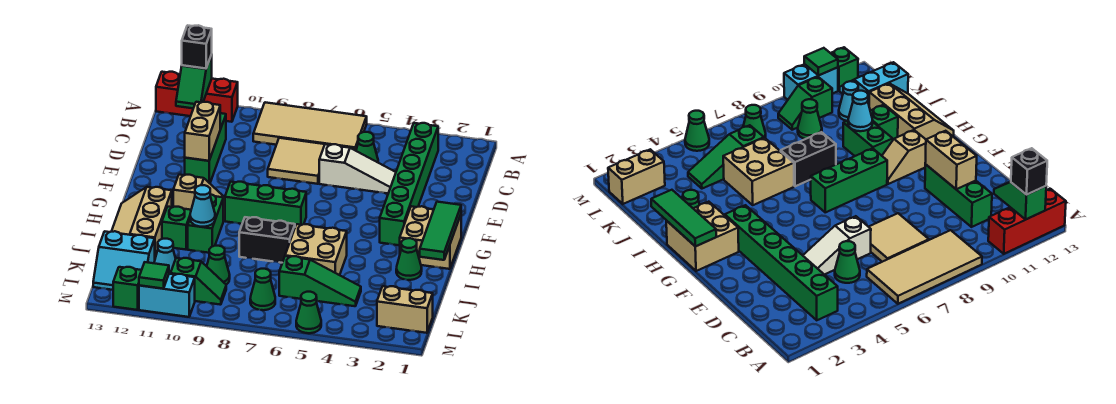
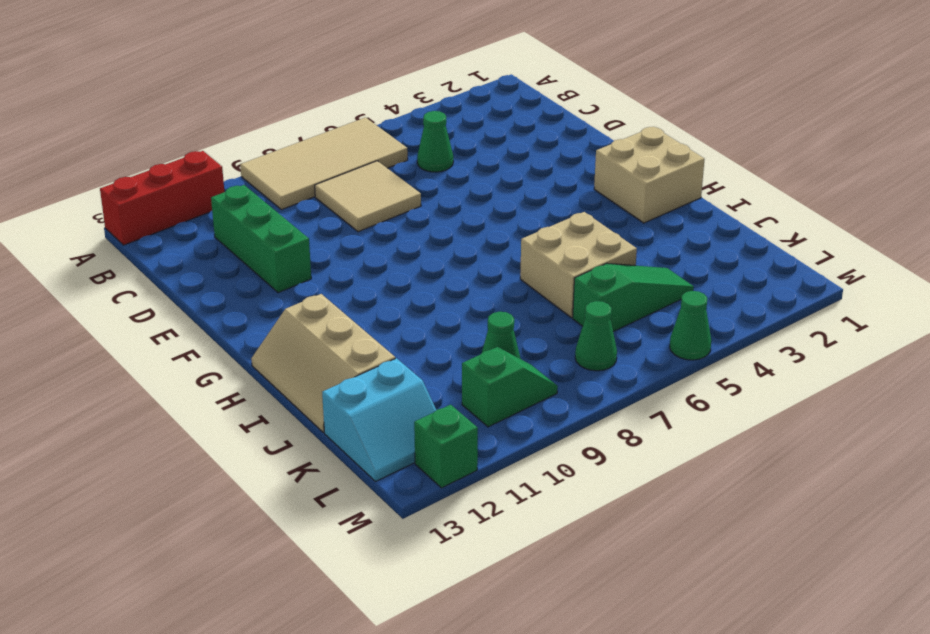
none -> green brick B3:G3 level 1
none -> white slope D4:D6 level 1 top 6
none -> green brick G7:G9 level 1
none -> tan slope G10:G11 level 1 top 11

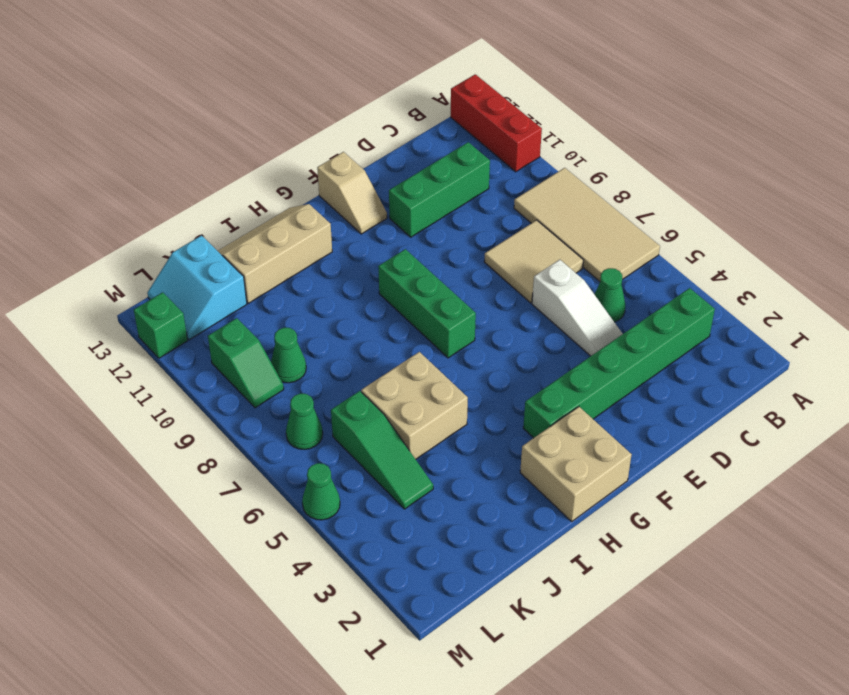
tan slope F12:F13 level 1 top 13 -> tan slope G10:G11 level 1 top 11
none -> green brick H10:I10 level 1
none -> green cone I2 level 1
none -> black brick I7:I8 level 1
none -> green brick I11 level 1

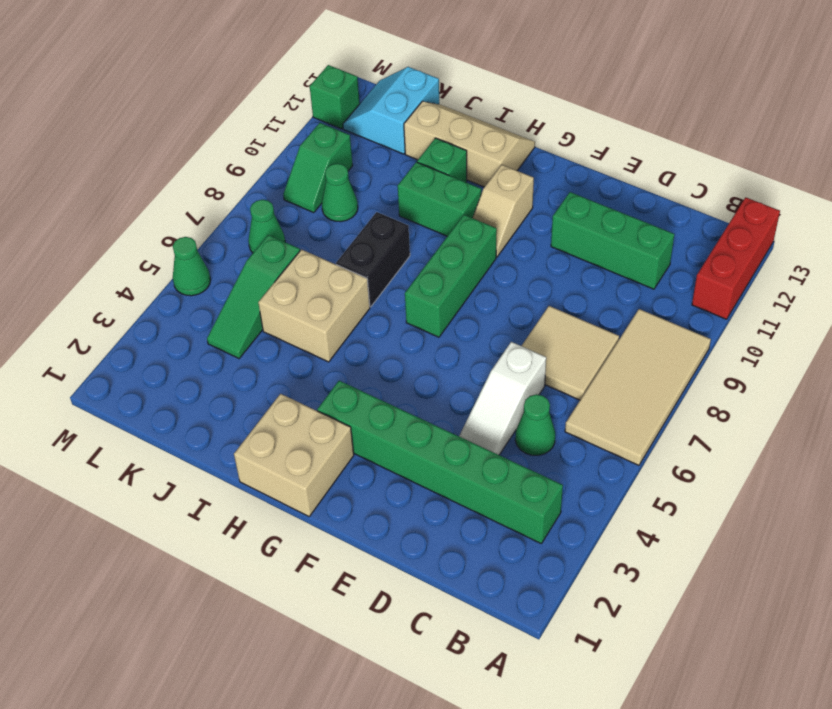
none -> green cone I2 level 1
none -> cyan cone K11 level 1
none -> tan brick L1:L2 level 1
none -> cyan brick M10:M11 level 1

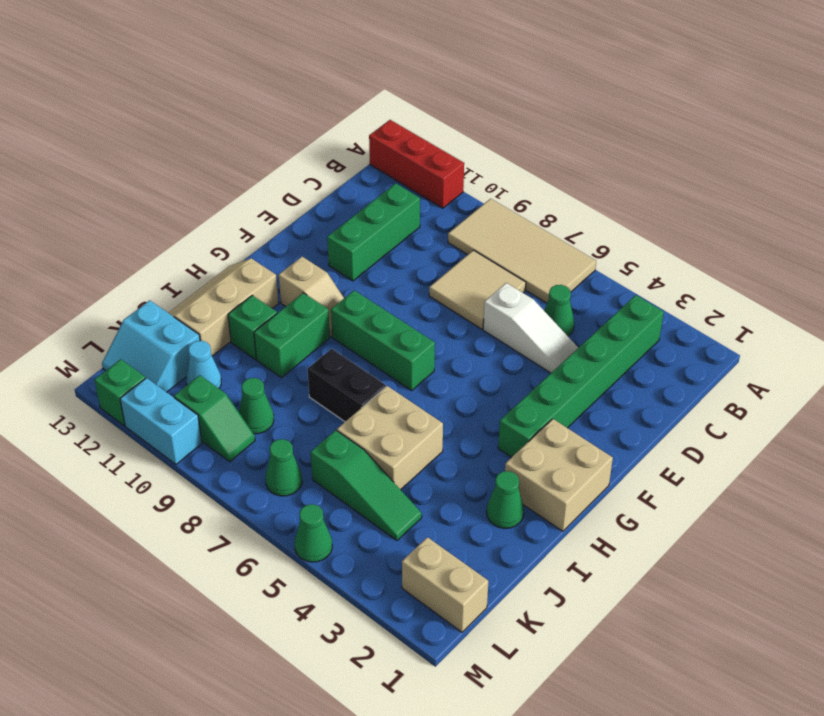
none -> green slope A12:B12 level 2 top A
none -> tan brick D11:E11 level 2
none -> green tile G1:I1 level 2
none -> cyan cone I10 level 2

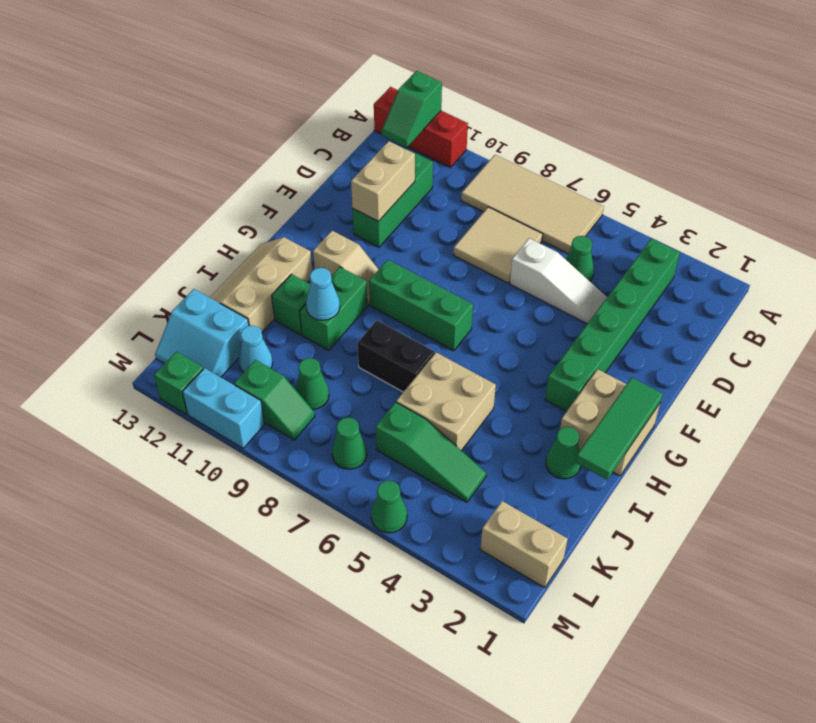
none -> green tile M11 level 2
none -> black brick A12 level 3

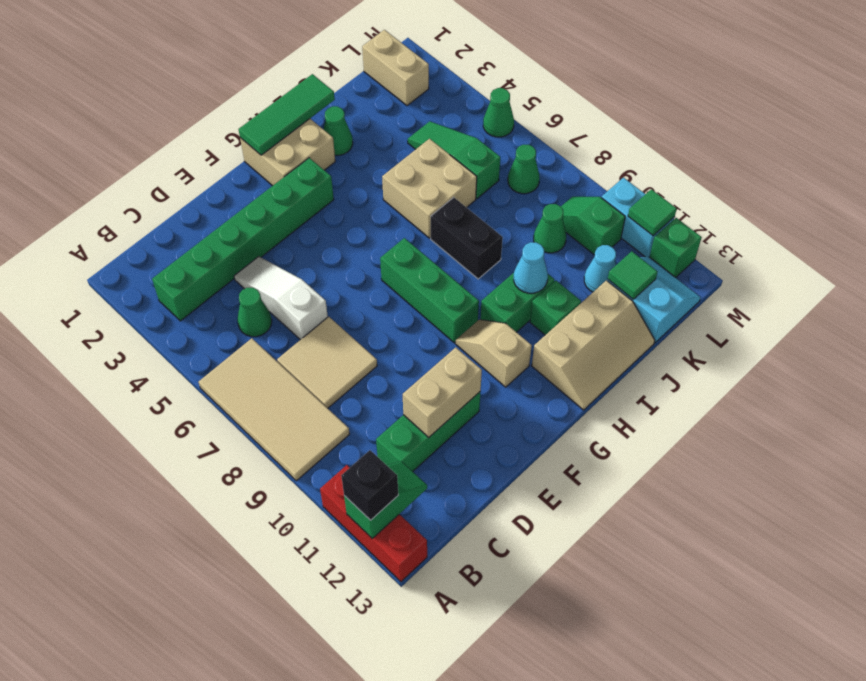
green tile K12 level 2 -> none

